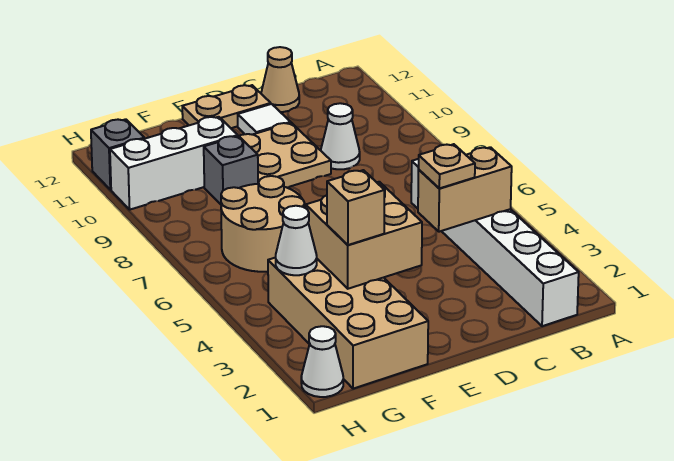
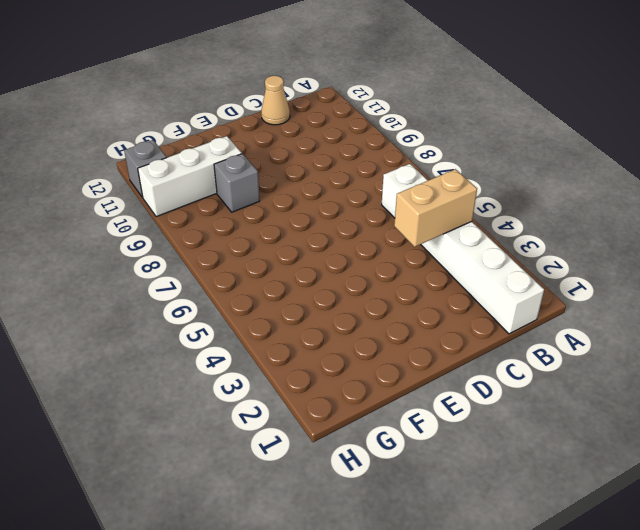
none -> white cone C9 level 1
none -> tan plate D9:E10 level 1
none -> white tile D11 level 1

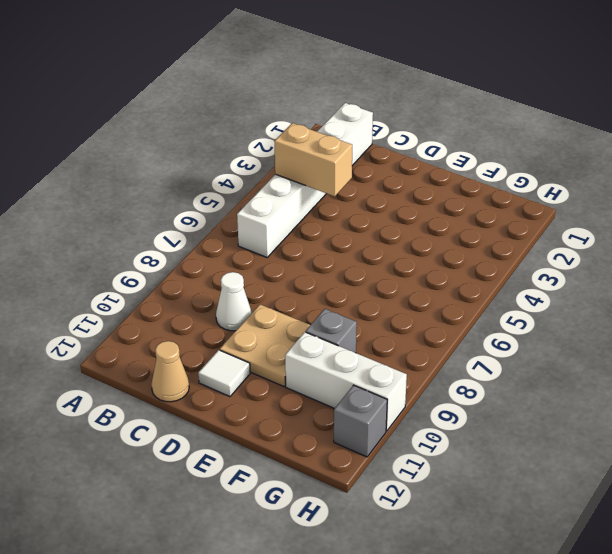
none -> tan plate D12:E12 level 1
none -> tan brick F1:G4 level 1
none -> tan round brick F6:G7 level 1

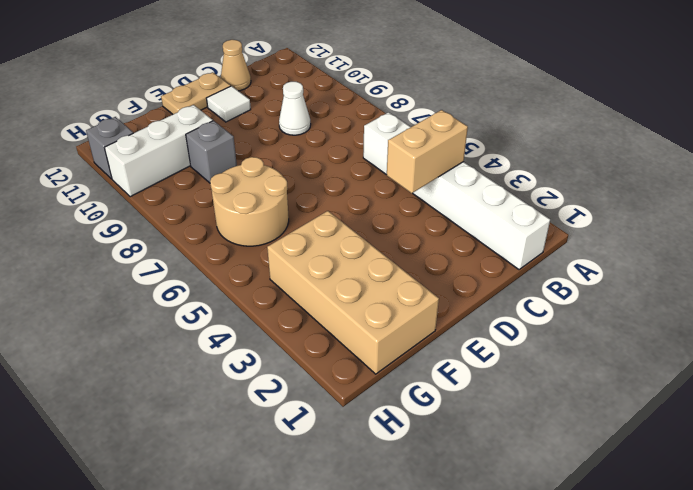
none -> tan plate D9:E10 level 1
none -> white cone H1 level 1
none -> tan brick E3:F4 level 2

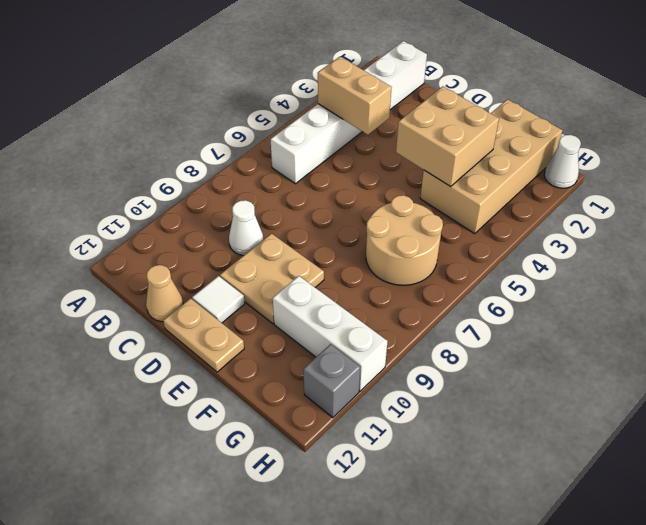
none -> grey brick F9 level 1
none -> white cone G4 level 2
none -> tan plate C4 level 3

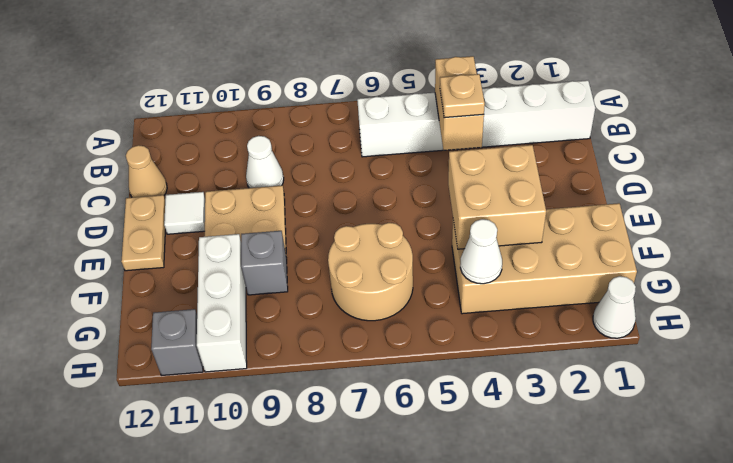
none -> tan brick F3 level 3

